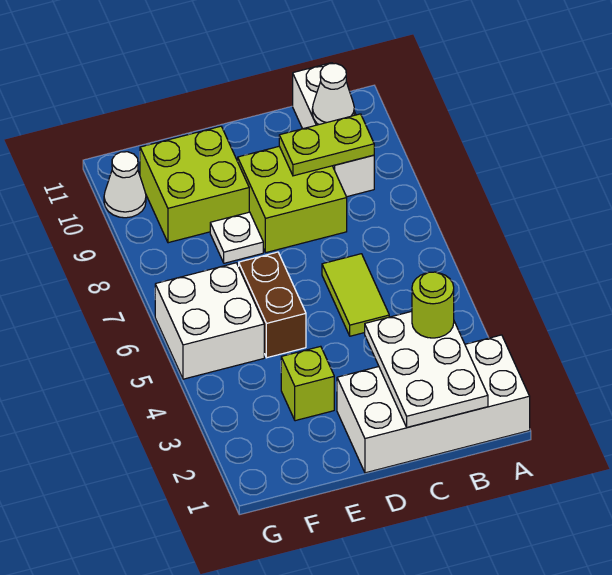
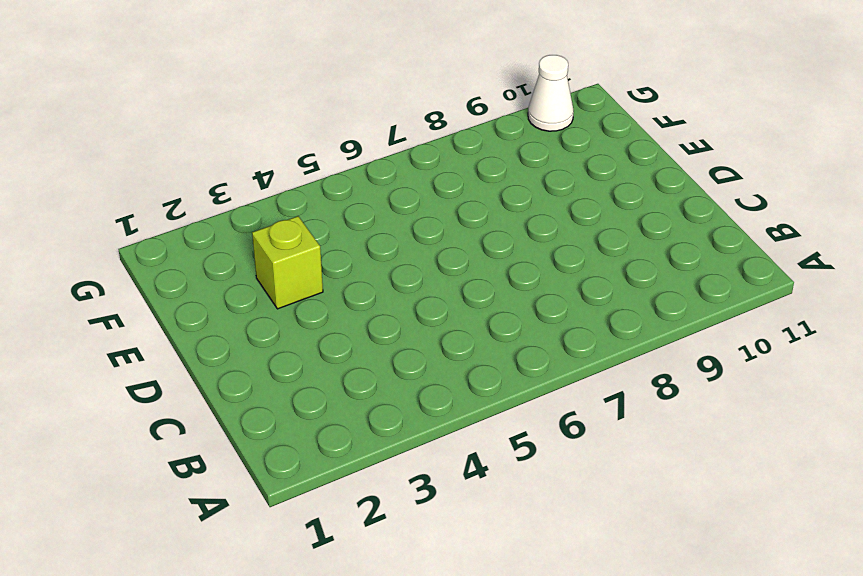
none -> white brick A1:D2 level 1
none -> white brick B9:B11 level 1
none -> lime tile C5:C6 level 1

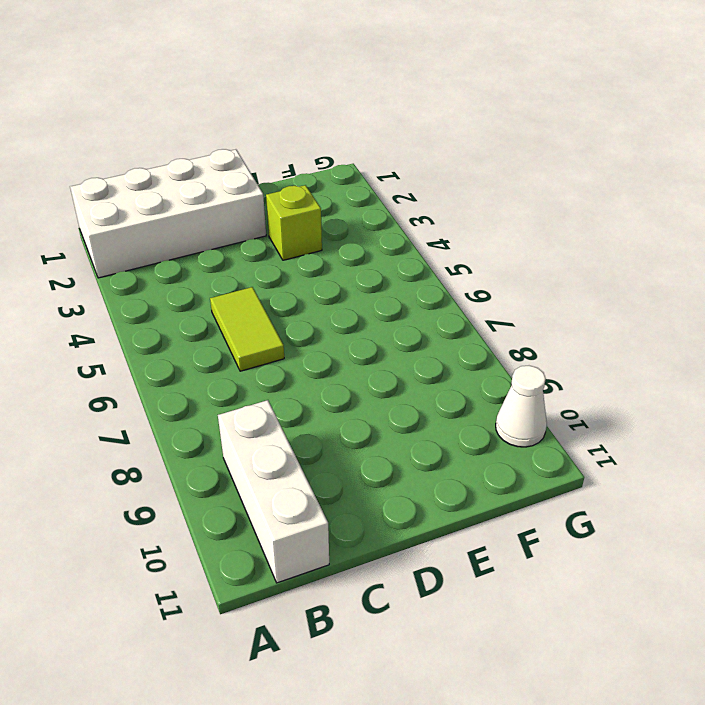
none -> lime brick C8:D9 level 1
none -> brown brick E5:E6 level 1
none -> white plate E8 level 1

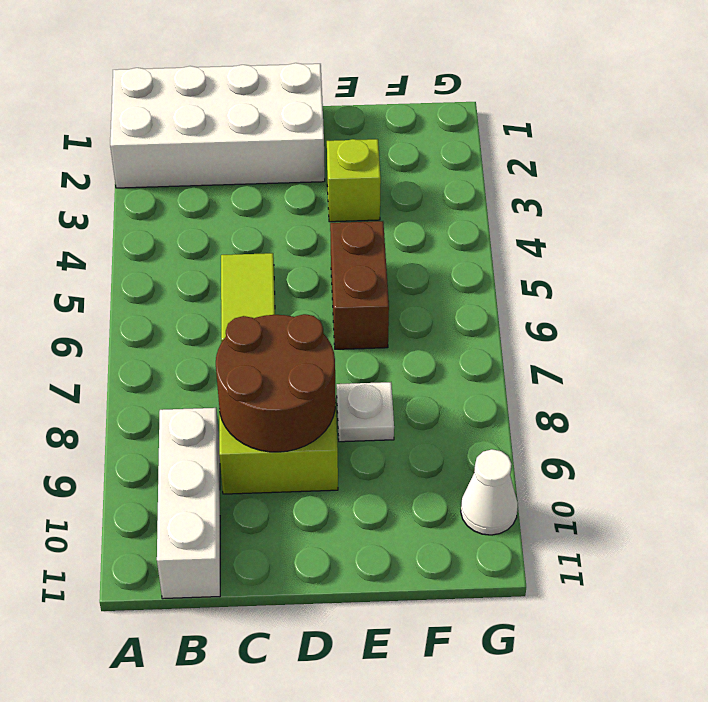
brown round brick C8:D9 level 2 -> lime plate B9:C9 level 2
none -> lime brick E9:F10 level 1
none -> white brick F5:G6 level 1
none -> white plate B1:C3 level 2

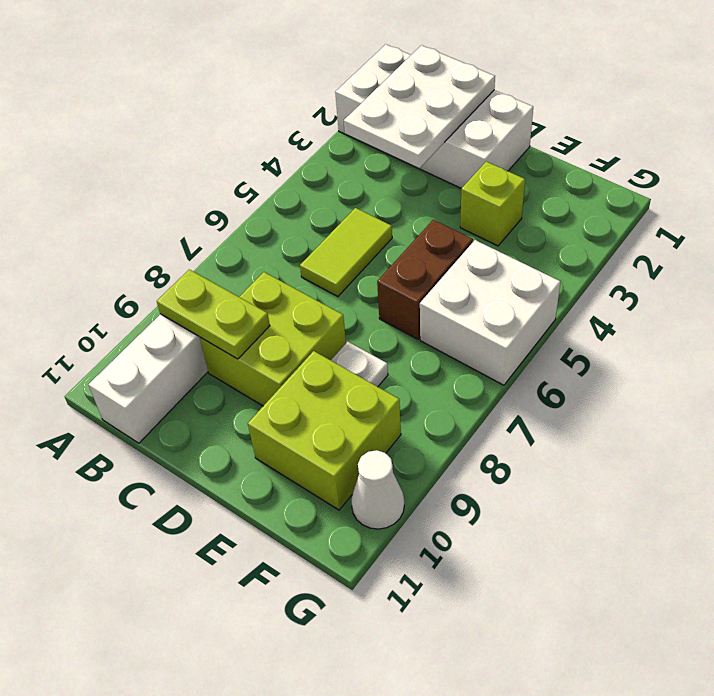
none -> white cone B10 level 2
none -> lime round brick B3 level 3

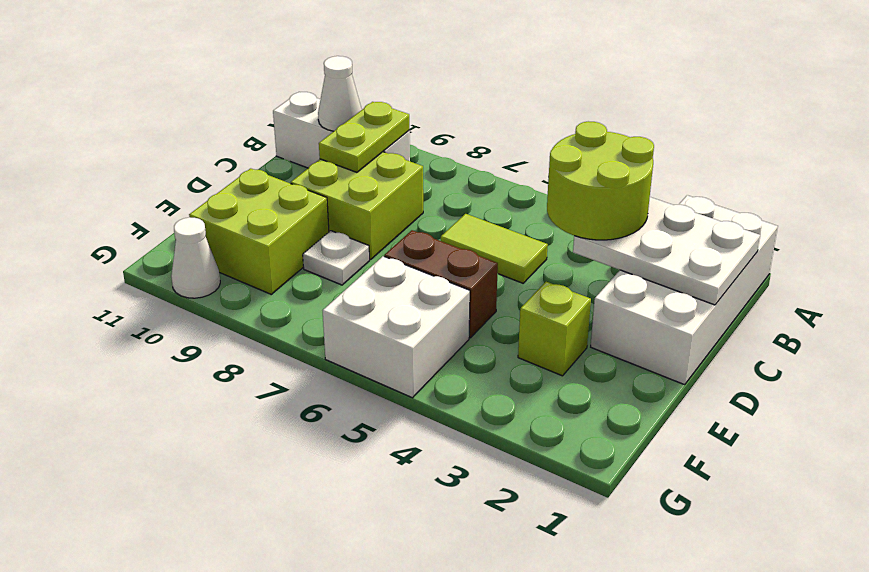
lime round brick B3:C4 level 3 -> lime round brick B3 level 3

